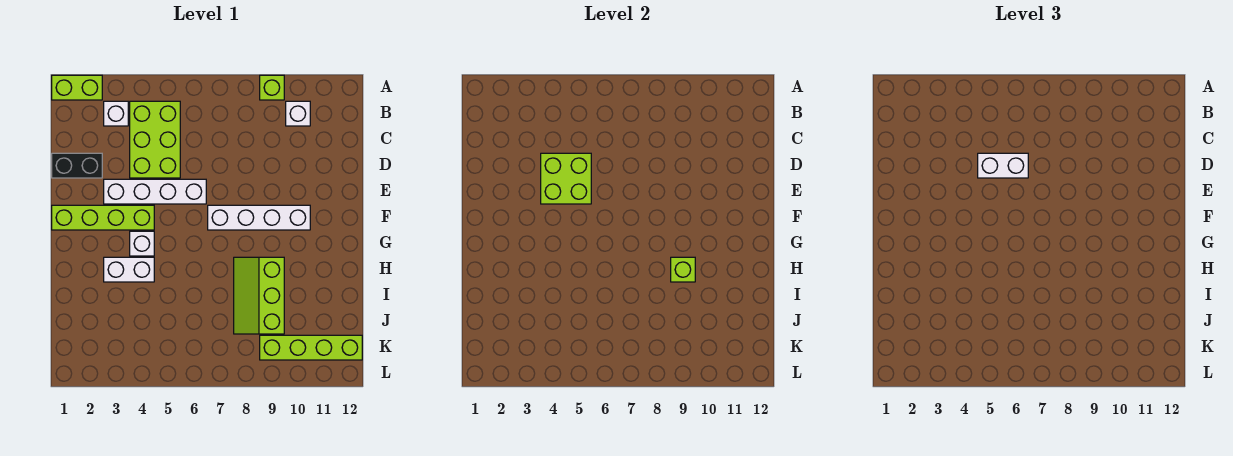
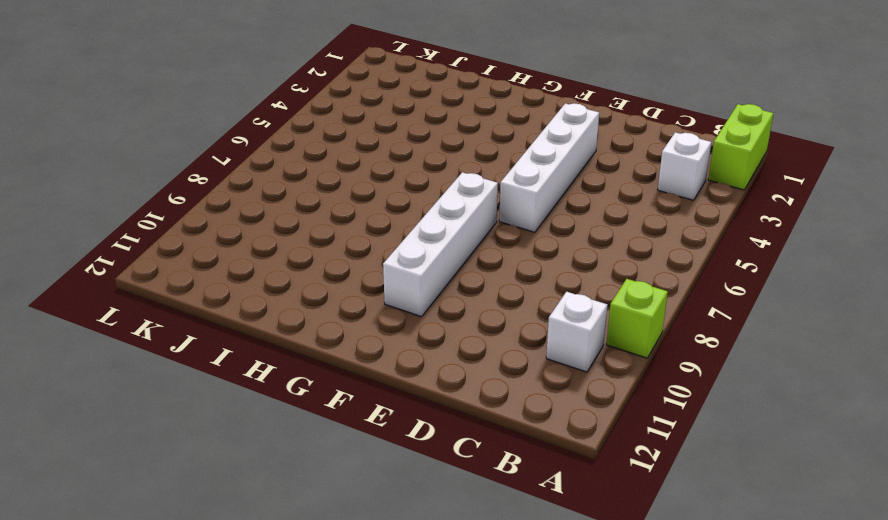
none -> lime brick B4:D5 level 1
none -> black brick D1:D2 level 1
none -> lime brick F1:F4 level 1

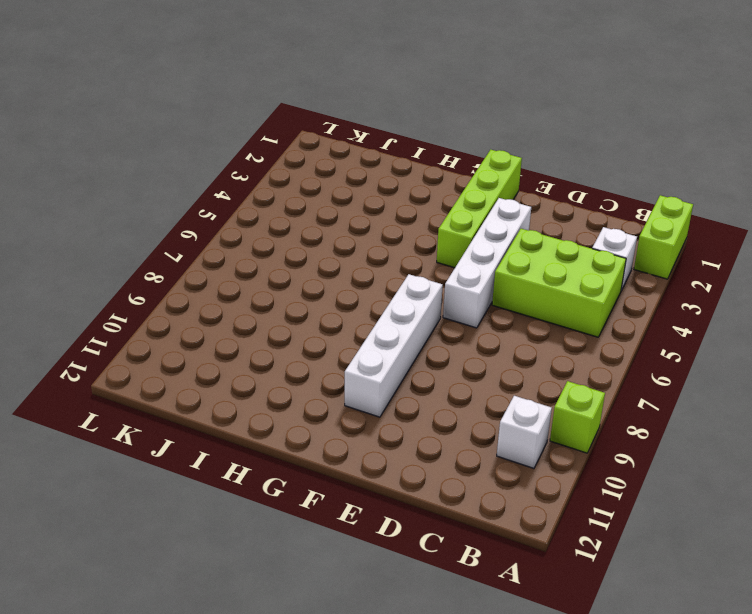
none -> black brick D1:D2 level 1
none -> white brick G4 level 1
none -> white brick H3:H4 level 1

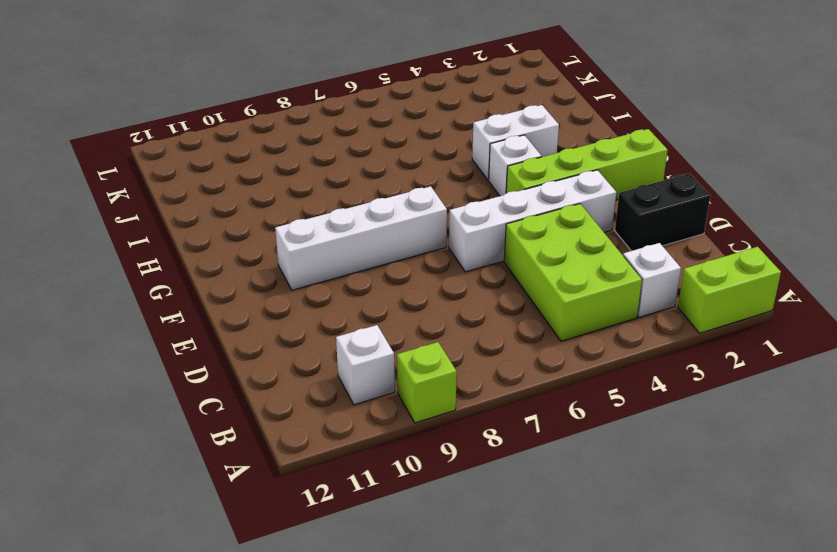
none -> lime slope H8:J9 level 1 top 9
none -> lime brick K9:K12 level 1
none -> lime brick D4:E5 level 2

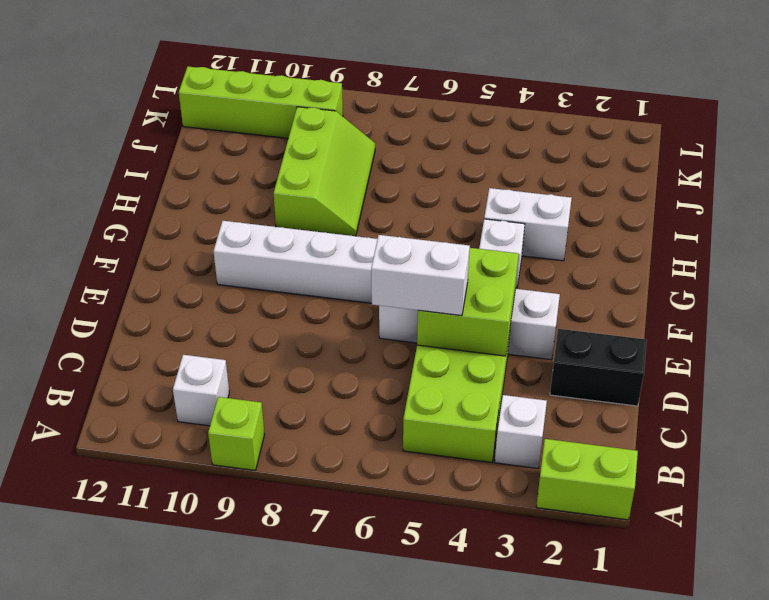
none -> lime brick F1:F4 level 1
none -> lime brick H9 level 2

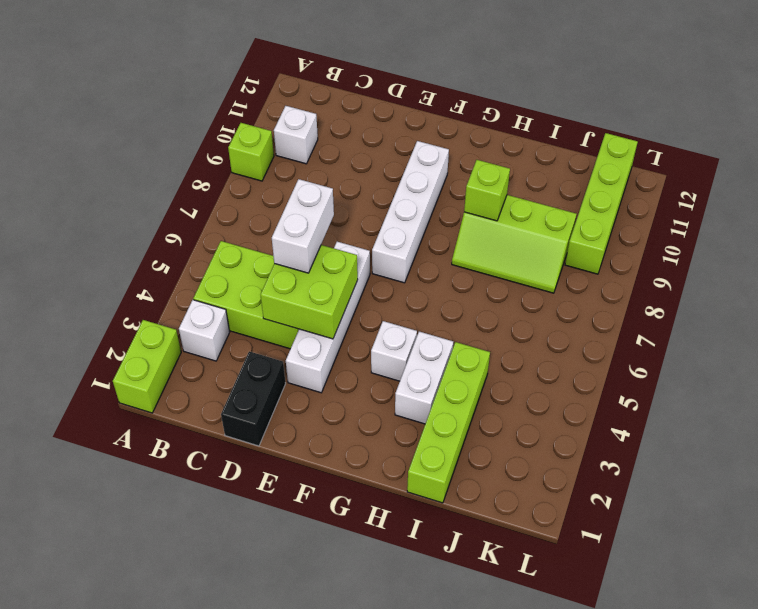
lime brick I1:I4 level 1 -> lime brick F1:F4 level 1

